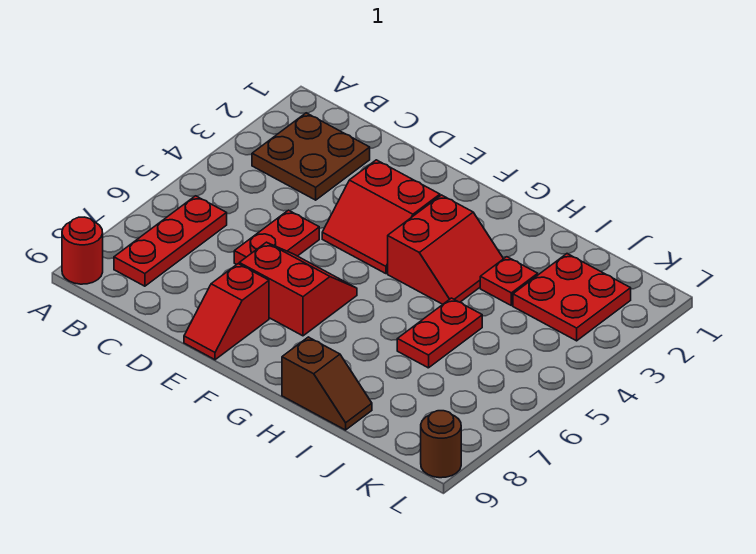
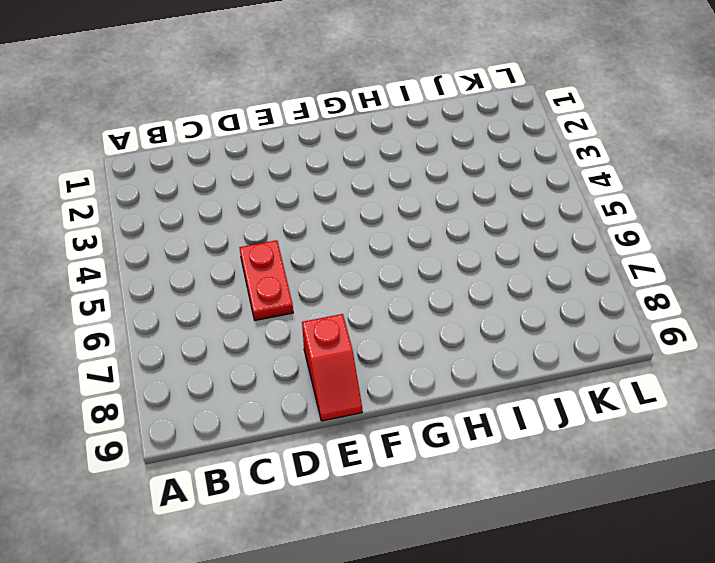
none -> red round brick A9 level 1
none -> brown plate B2:C3 level 1
none -> red plate B6:B8 level 1

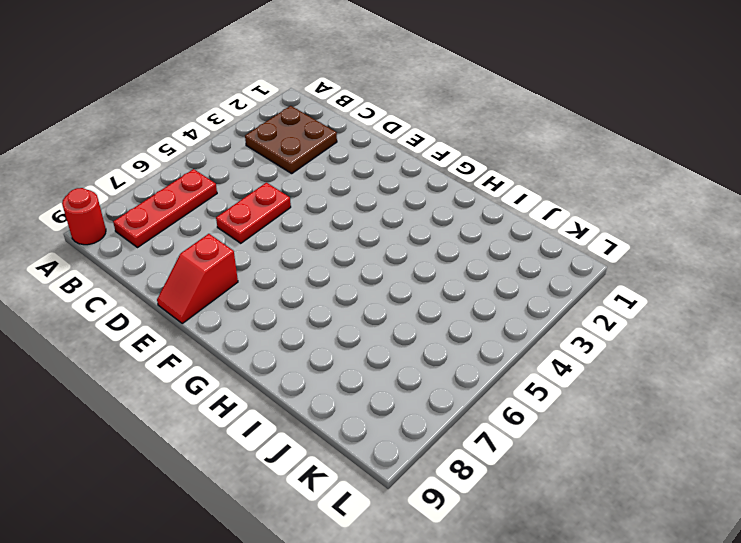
none -> red slope E3:F4 level 1 top 3
none -> red slope E6:F7 level 1 top 7
none -> red slope G3:H4 level 1 top G

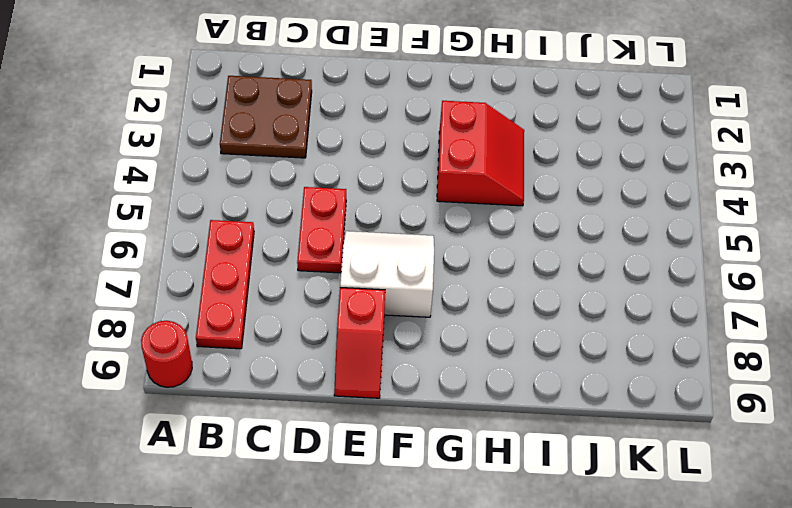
white slope E6:F7 level 1 top 7 -> red slope E6:F7 level 1 top 7
none -> red slope E3:F4 level 1 top 3
none -> brown slope H9:I9 level 1 top H
none -> red plate I3 level 1

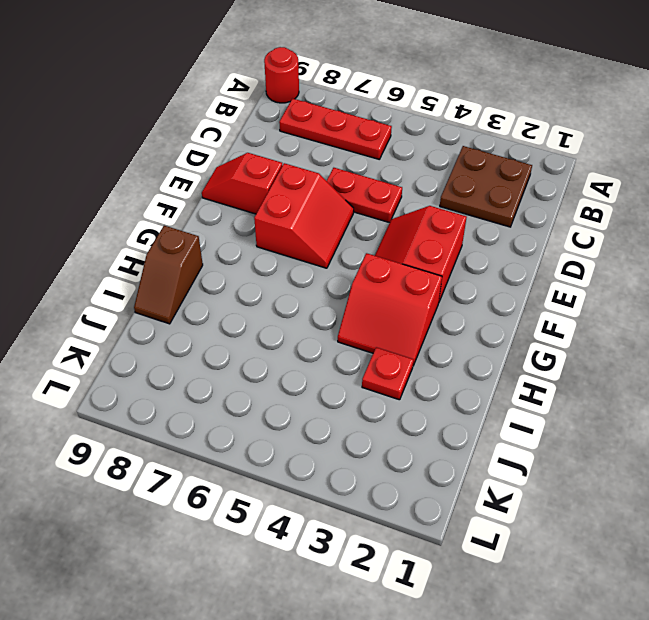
none -> red plate I5:I6 level 1
none -> red plate J2:K3 level 1
none -> brown round brick L9 level 1

